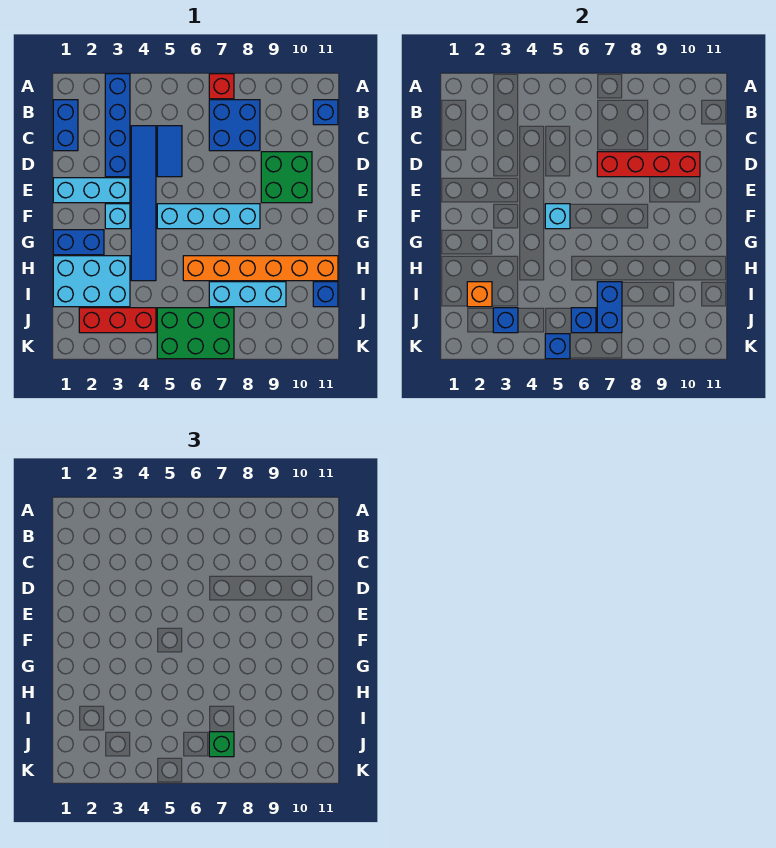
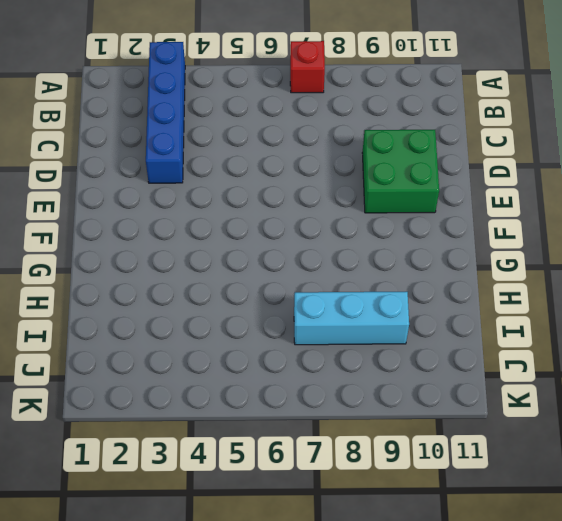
none -> blue brick B1:C1 level 1
none -> blue brick B7:C8 level 1
none -> blue brick B11 level 1

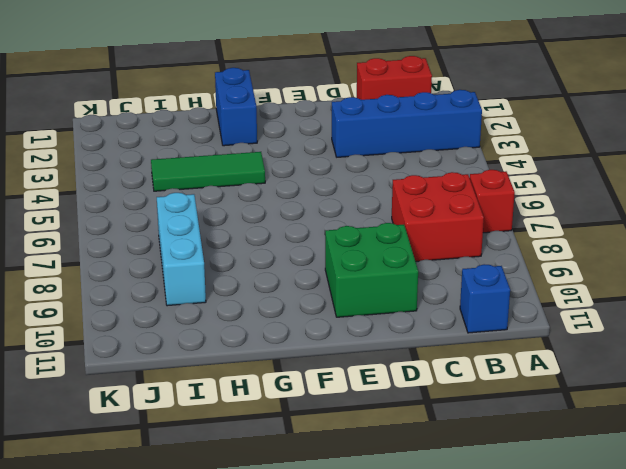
red brick B1:C1 level 1 -> blue brick B1:C1 level 1
red brick B7:C8 level 1 -> blue brick B7:C8 level 1
green tile G4:I4 level 1 -> blue tile C4:H4 level 1
none -> blue tile C5:D5 level 1
none -> cyan brick E1:E3 level 1
none -> cyan brick F3 level 1

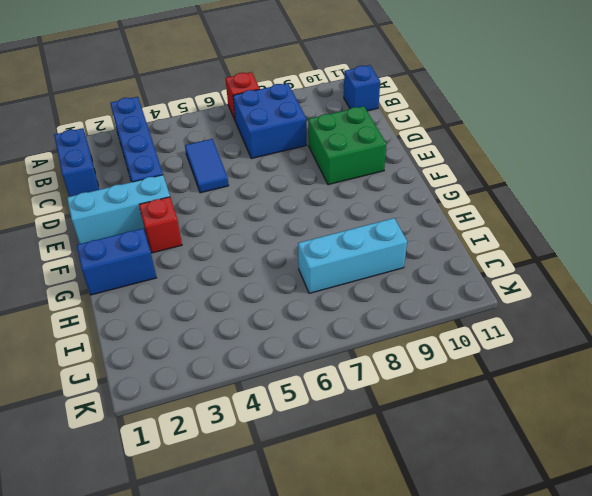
red brick F3 level 1 -> cyan brick F3 level 1
none -> blue tile C4:H4 level 1
none -> cyan brick F5:F8 level 1
none -> cyan brick H1:I3 level 1

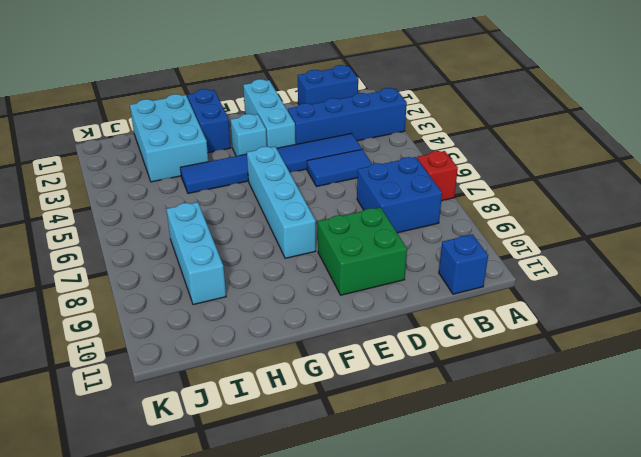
none -> orange brick H6:H11 level 1
none -> blue brick I11 level 1
none -> red brick J2:J4 level 1

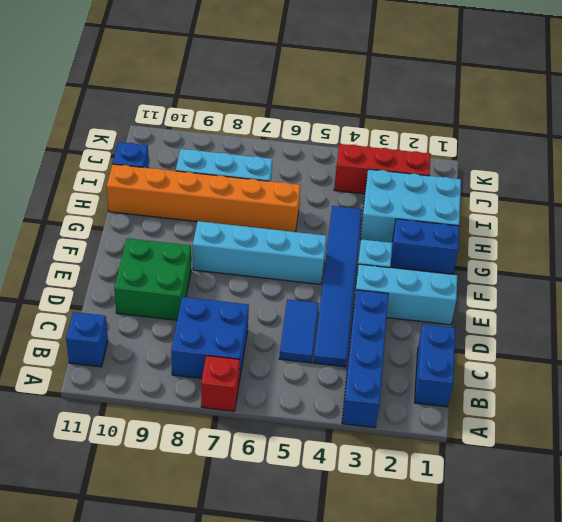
none -> green brick J5:K7 level 1
none -> red brick D7:D10 level 2
none -> cyan brick F5 level 2

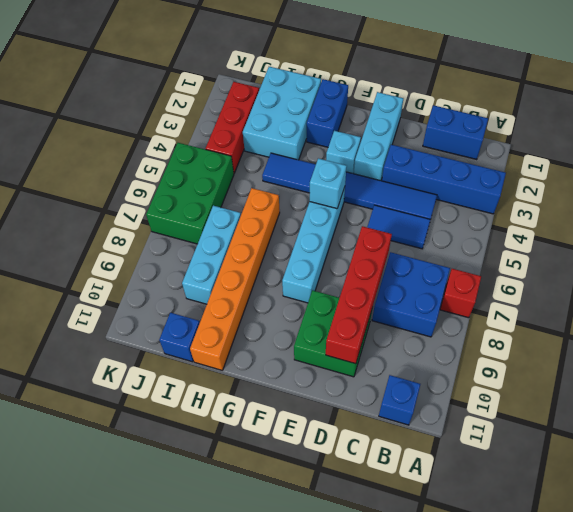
none -> orange brick I2 level 2
none -> blue brick I7:J7 level 2
none -> blue brick J3 level 2

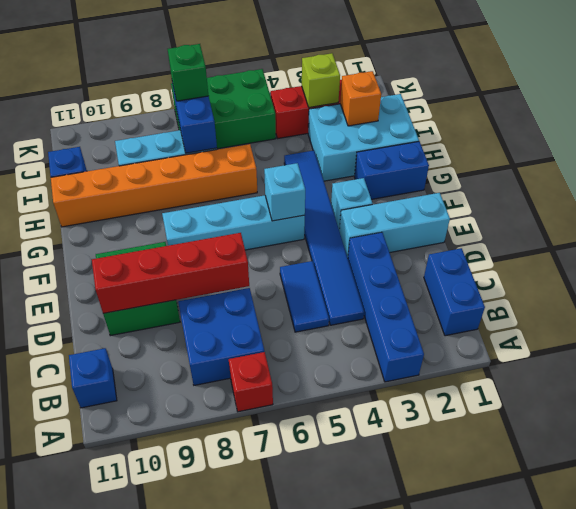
lime brick J3 level 2 -> blue brick J3 level 2
none -> blue brick J6 level 2
none -> blue brick K5 level 2

